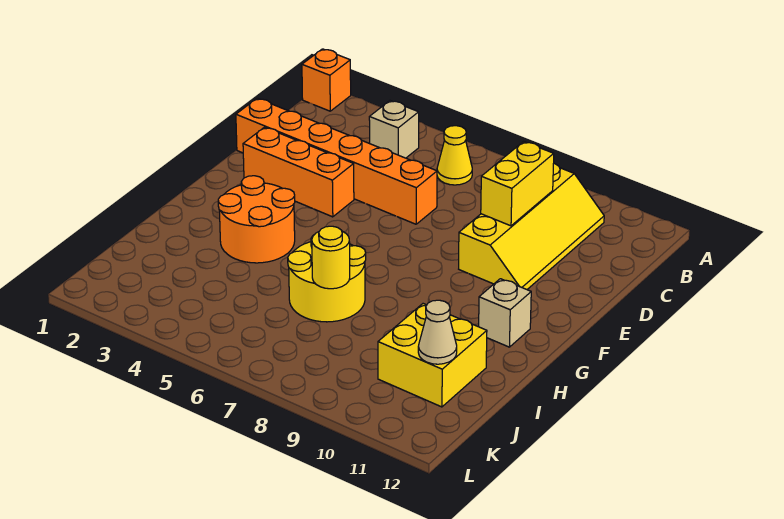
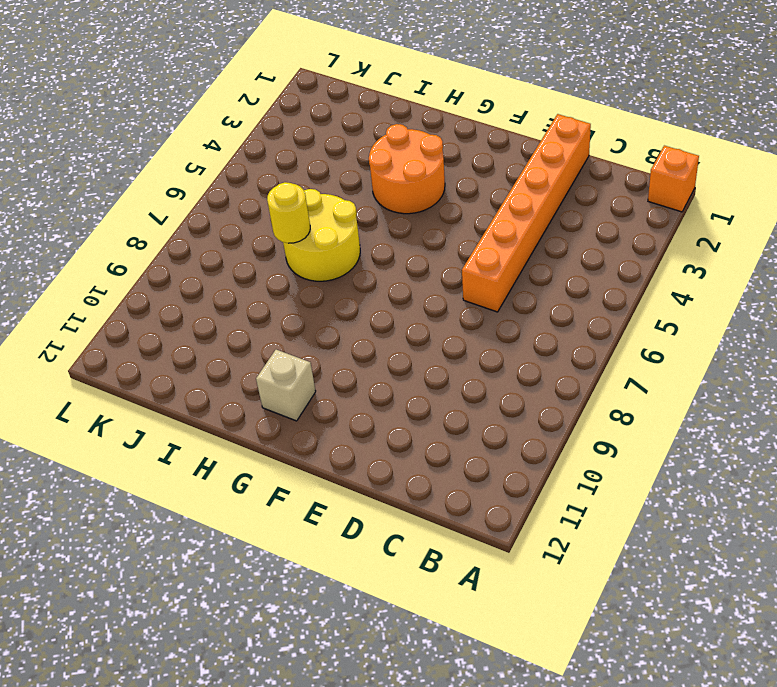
none -> tan brick B4 level 1
none -> yellow cone B6 level 1
none -> yellow slope B9:E10 level 1 top 9

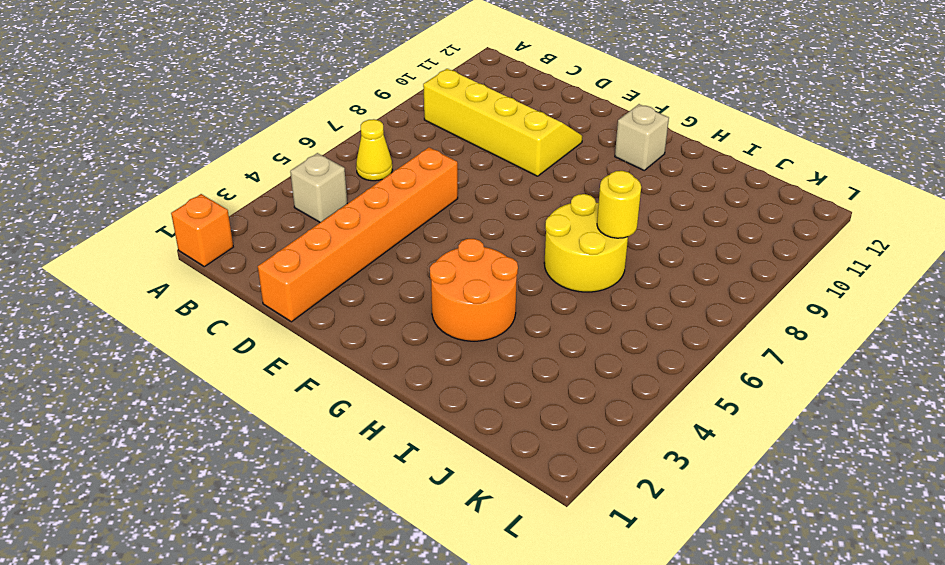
none -> orange brick E2:E4 level 1
none -> yellow brick I10:J11 level 1
none -> yellow brick C9:D9 level 2

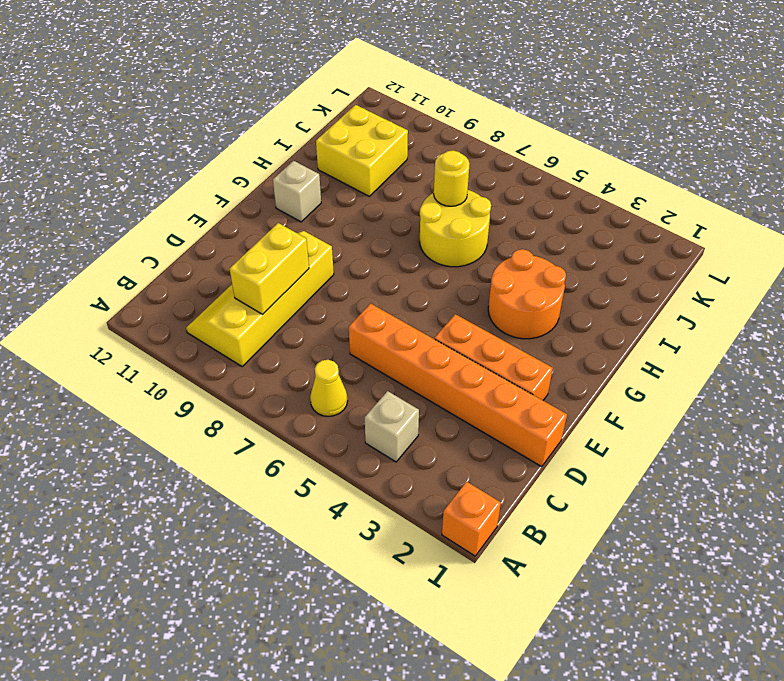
none -> tan cone J11 level 2

